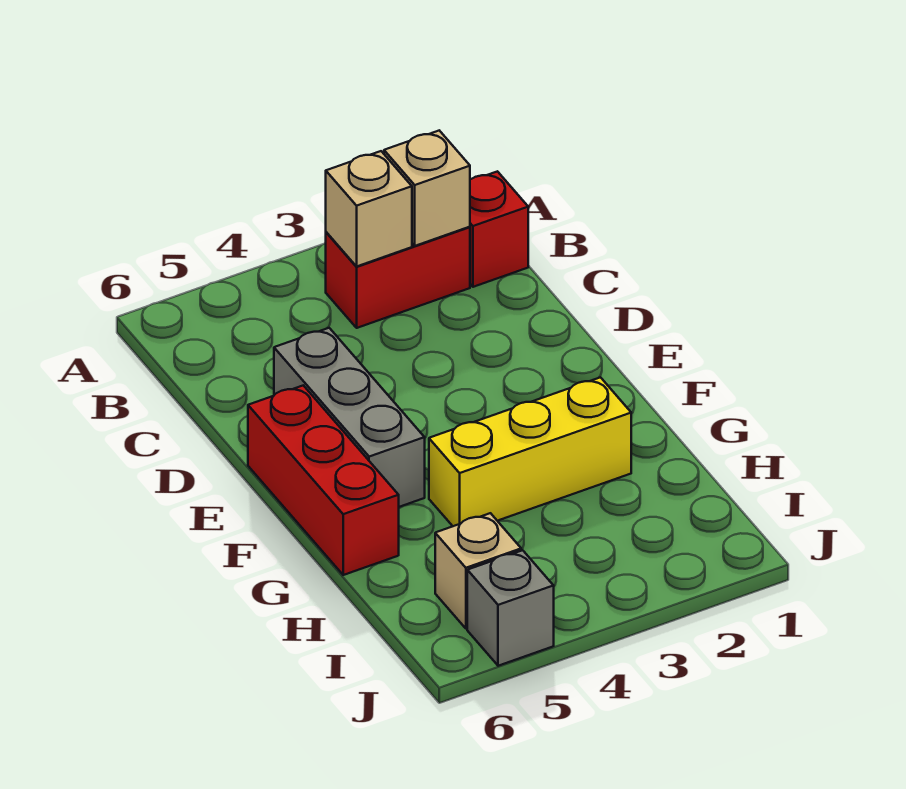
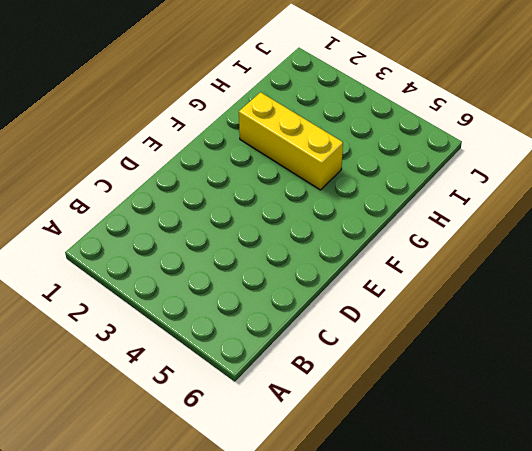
none -> red brick B1 level 1
none -> red brick B2:B3 level 1

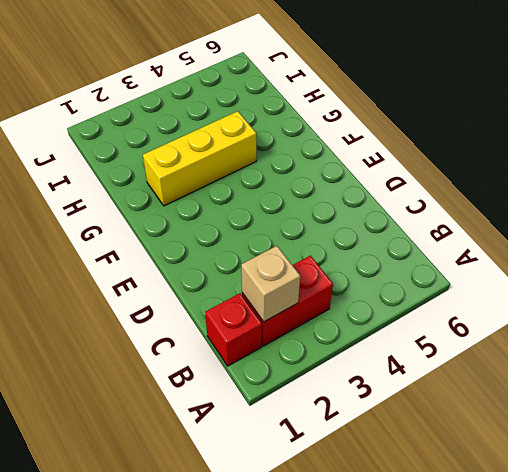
none -> grey brick D5:F5 level 1
none -> red brick E6:G6 level 1

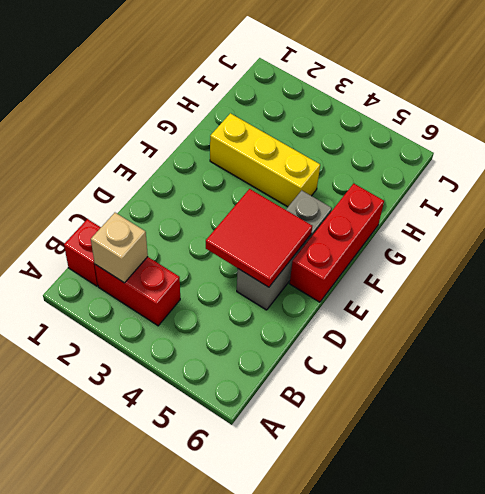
red tile D4:E5 level 2 -> none
none -> tan brick I5 level 1
none -> grey brick J5 level 1

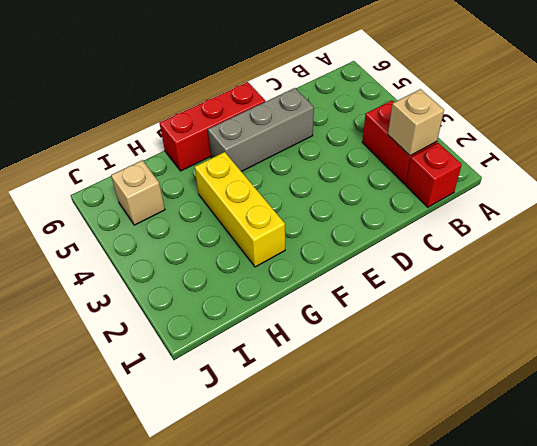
none -> grey brick J5 level 1
none -> tan brick B3 level 2

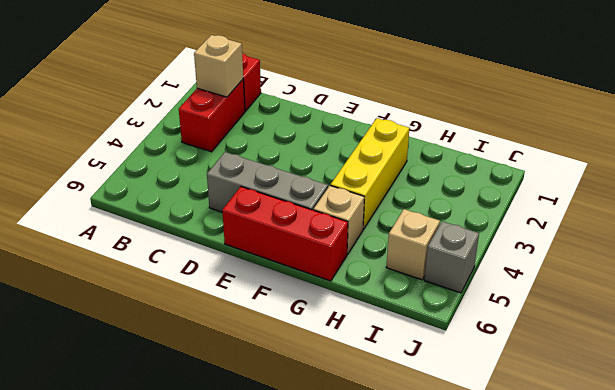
tan brick G5 level 1 -> tan brick B3 level 2

